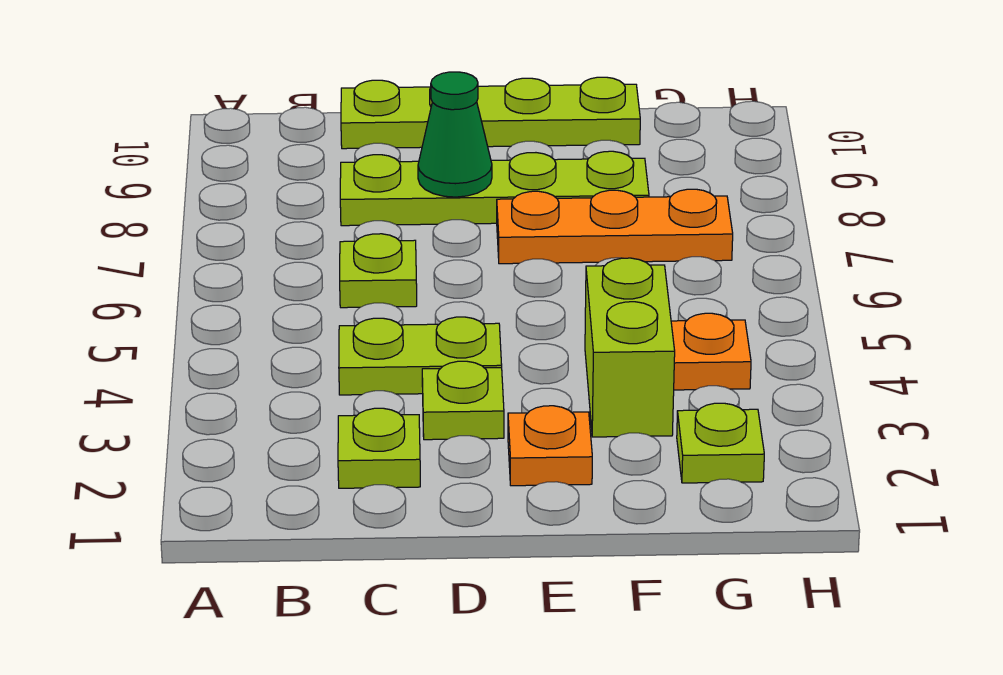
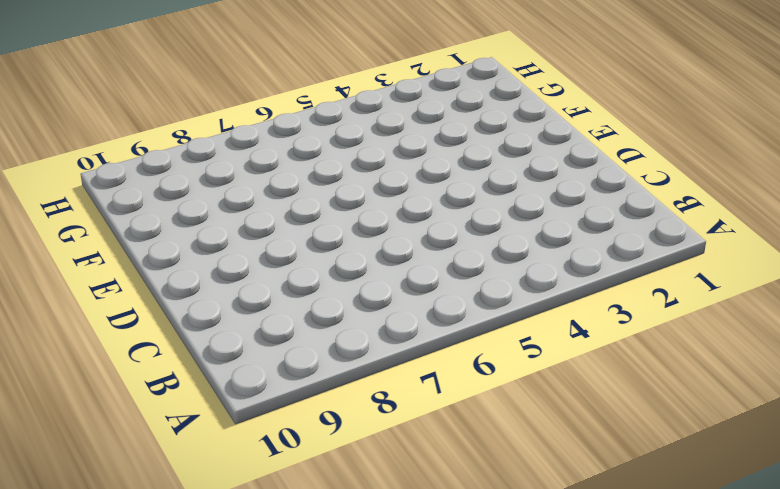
none -> lime plate C2 level 1
none -> lime plate C4:D4 level 1
none -> lime plate C6 level 1

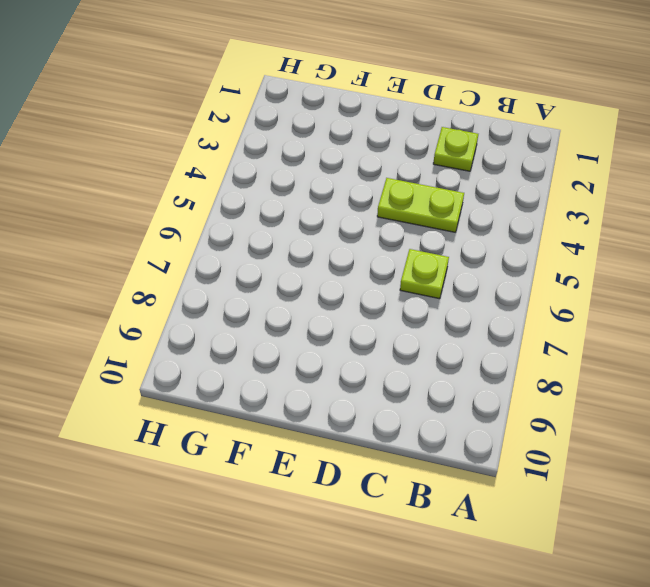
none -> lime plate C8:F8 level 1
none -> lime plate C10:F10 level 1
none -> lime plate D3 level 1

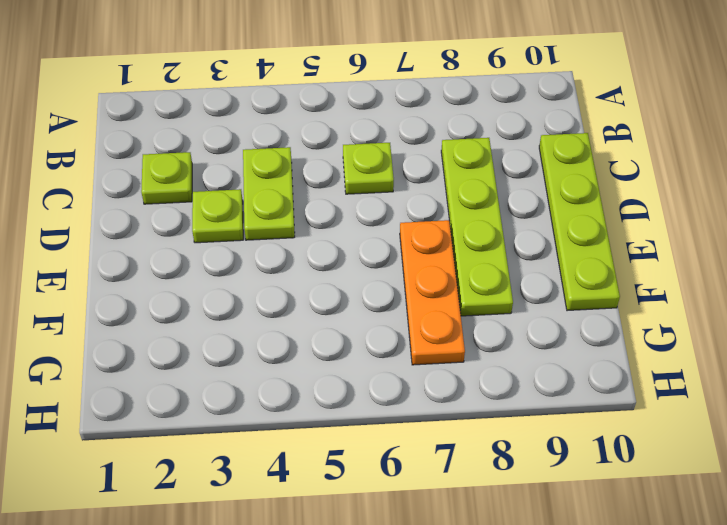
none -> orange plate E2 level 1
none -> lime brick F3:F4 level 1
none -> lime plate G2 level 1

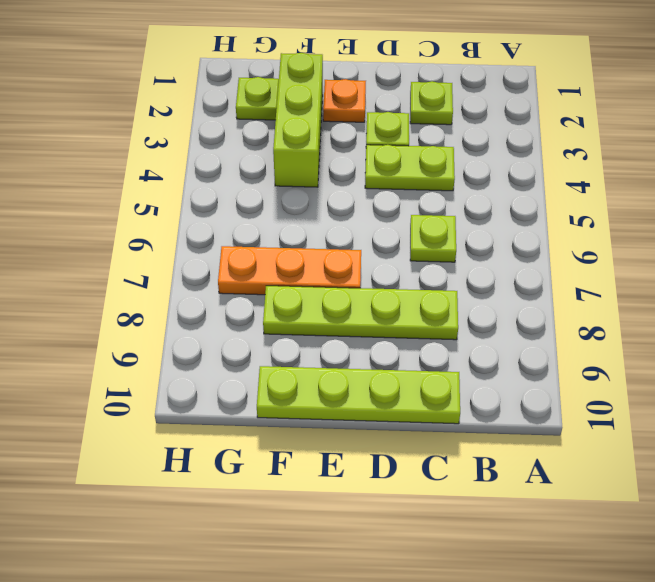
lime brick F2:F4 level 1 -> lime brick F3:F4 level 1
none -> orange plate G4 level 1
none -> green cone D8 level 2

